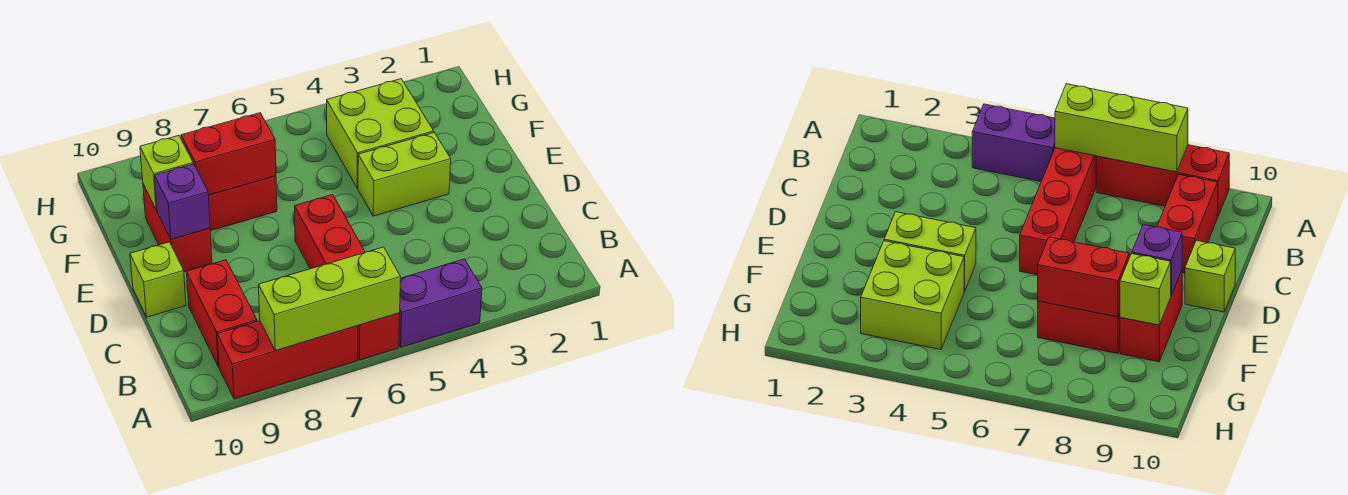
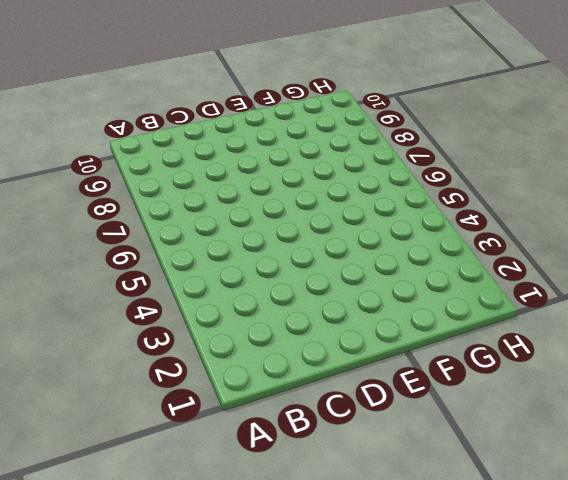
none -> purple brick A4:A5 level 1
none -> red brick A6:D6 level 1
none -> red brick A7:A9 level 1

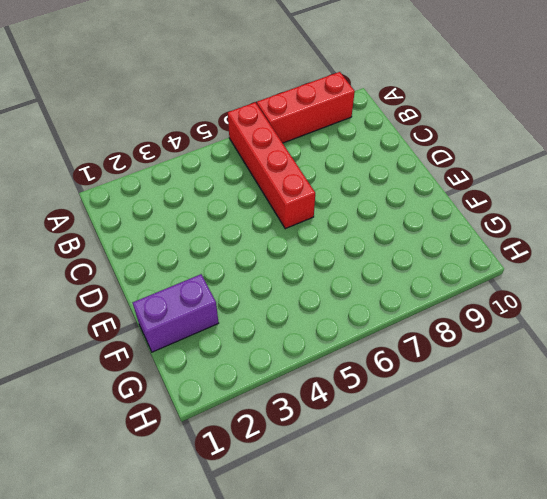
purple brick F1:F2 level 1 -> purple brick A4:A5 level 1
none -> red brick B9:C9 level 1
none -> lime brick D10 level 1
none -> lime brick E3:E4 level 1

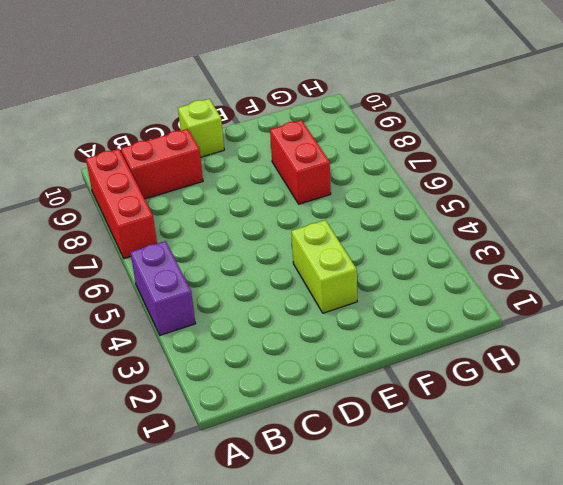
none -> red brick A6:D6 level 1
none -> red brick E9:F9 level 1
none -> lime brick F3:G4 level 1

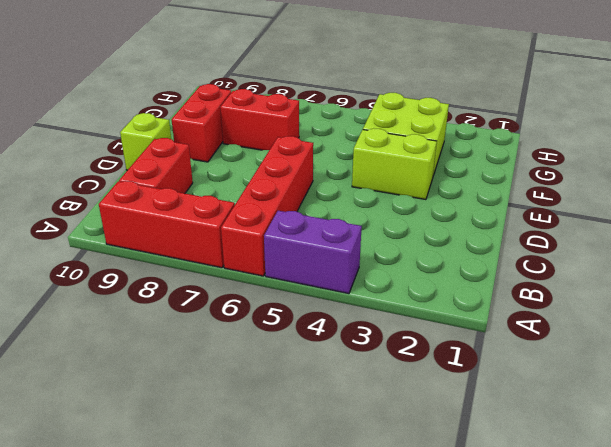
none -> lime brick A6:A8 level 2
none -> purple brick E9 level 2
none -> red brick F7:F8 level 2

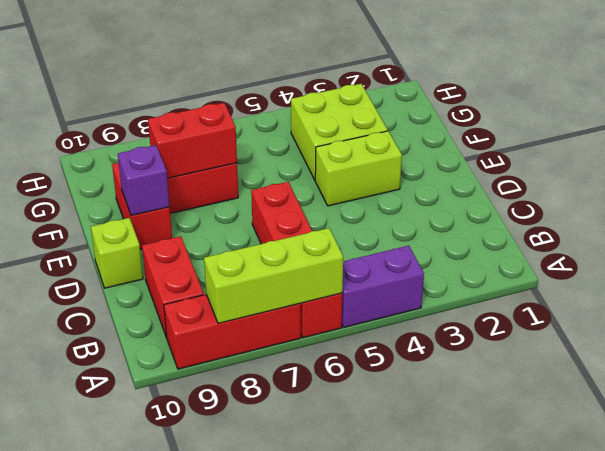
none -> lime brick F9 level 2

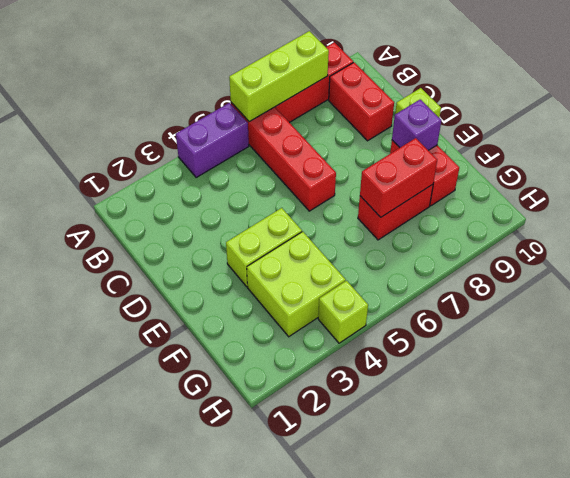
lime brick H4 level 1 -> lime brick F9 level 2

